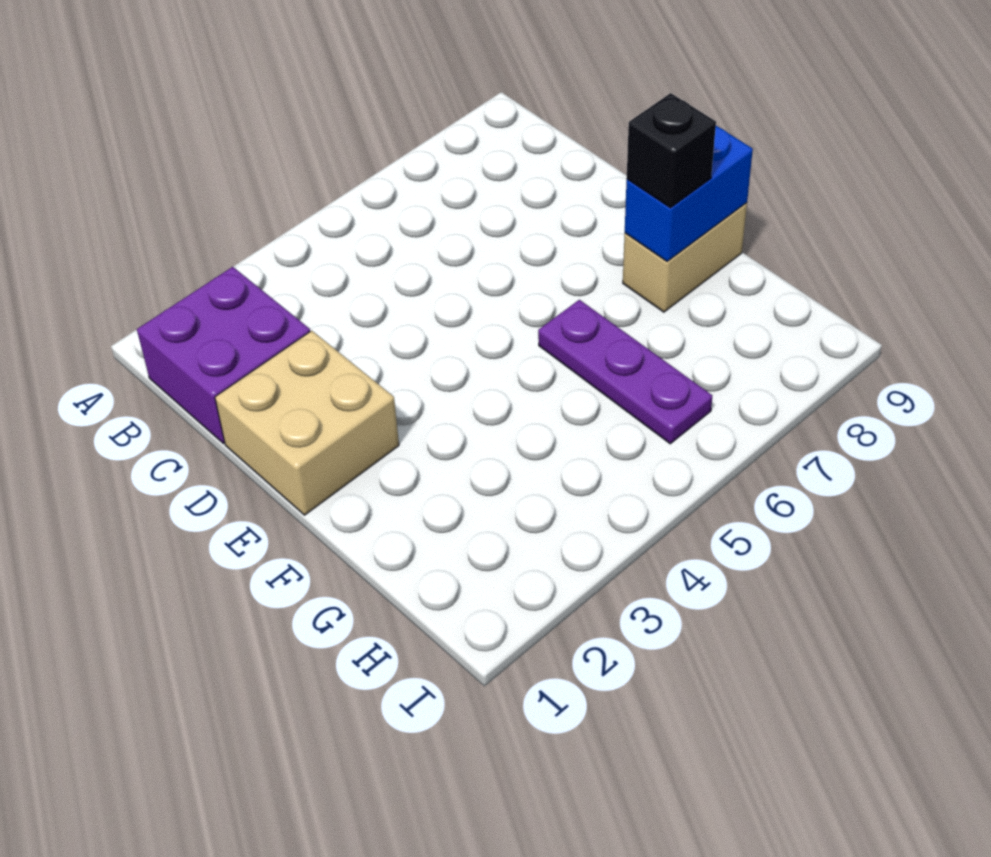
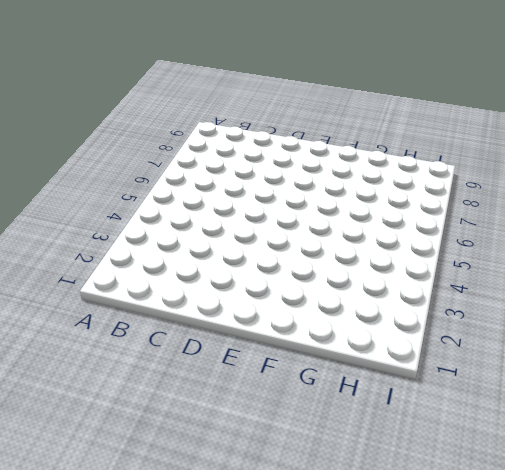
none -> purple brick B1:C2 level 1
none -> tan brick D1:E2 level 1

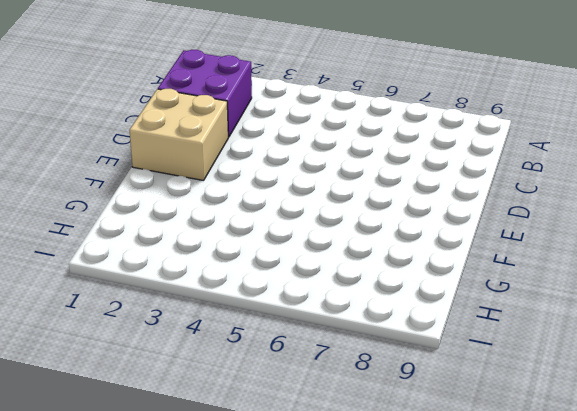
none -> purple plate F6:H6 level 1
none -> tan brick F8:F9 level 1

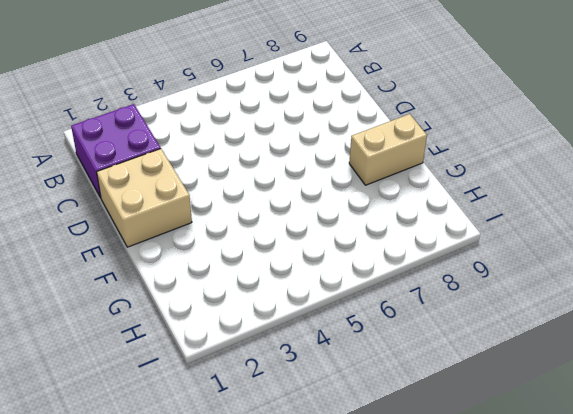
none -> purple plate F6:H6 level 1
none -> blue brick F8:F9 level 2

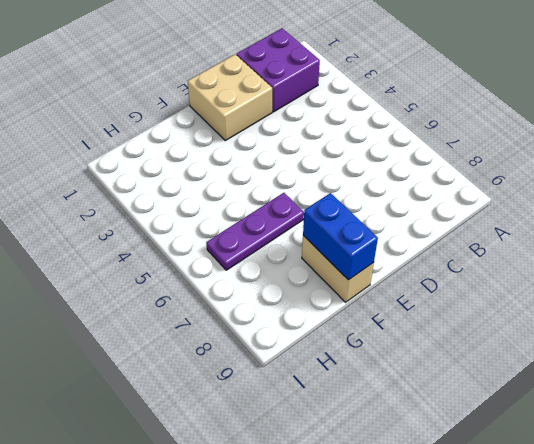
none -> black brick F8 level 3

